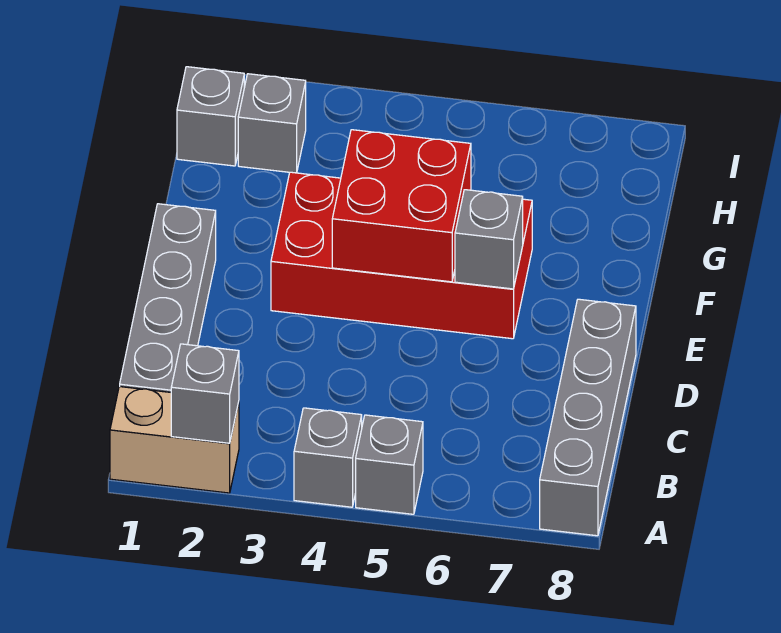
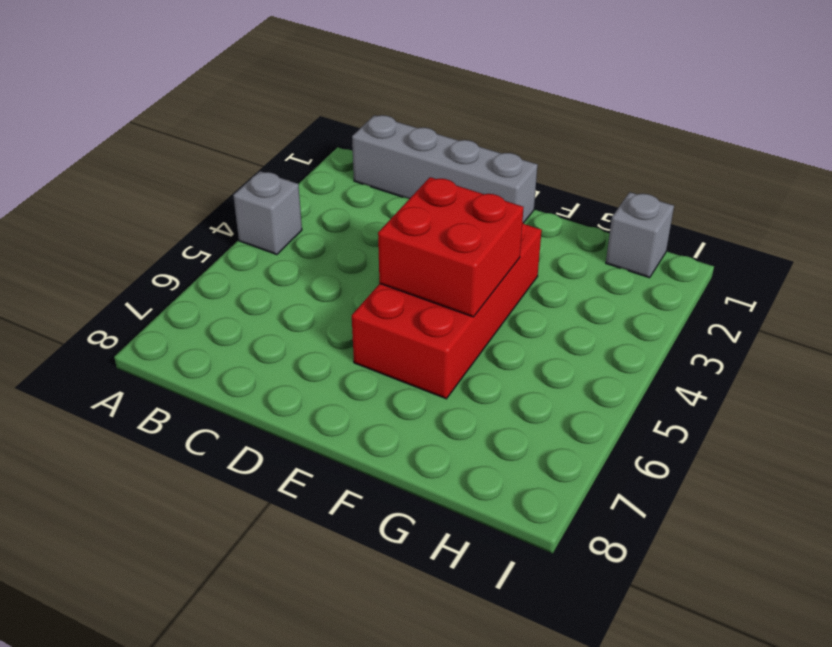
none -> tan brick A1:A2 level 1
none -> grey brick A5 level 1

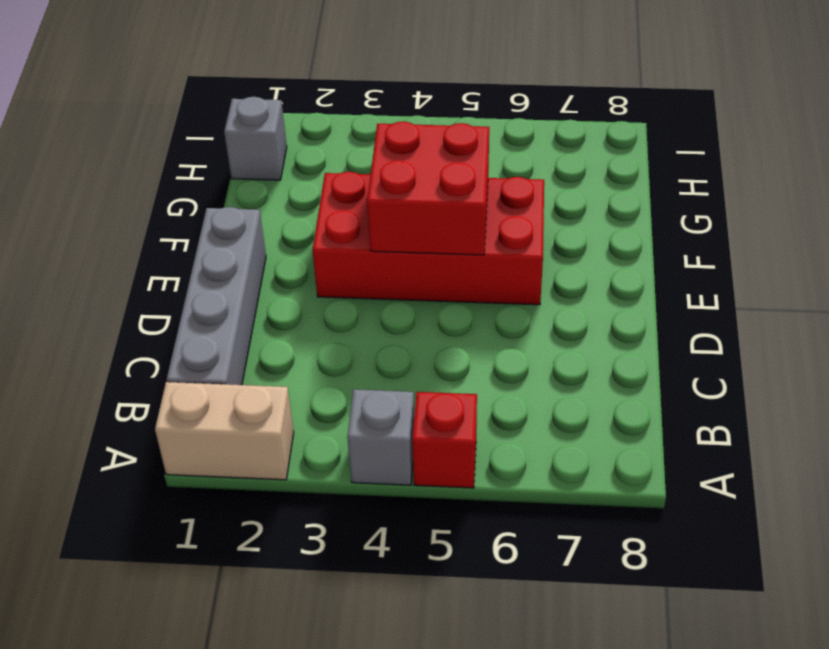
red brick A5 level 1 -> grey brick A5 level 1
none -> grey brick A8:D8 level 1
none -> grey brick H2 level 1

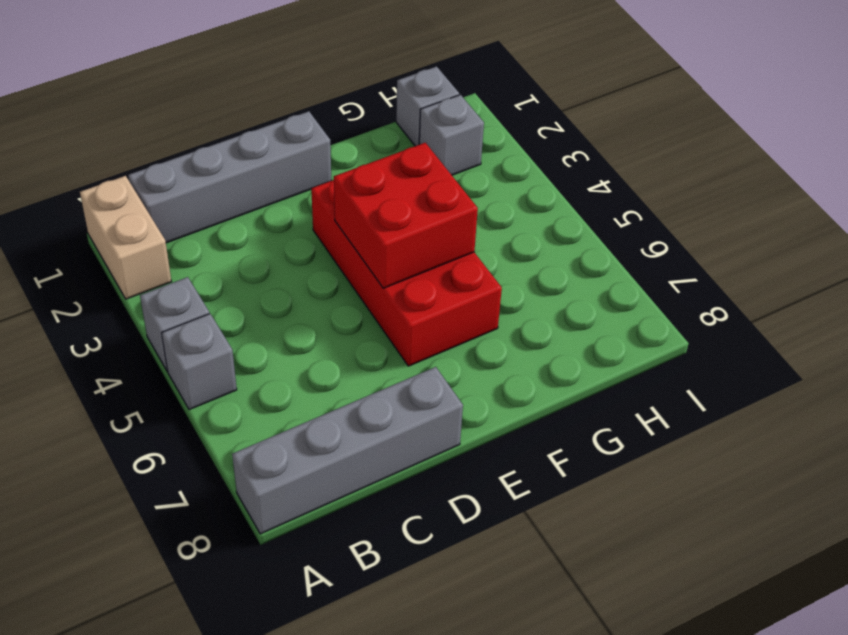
none -> grey brick A2 level 2
none -> grey brick E6 level 2

